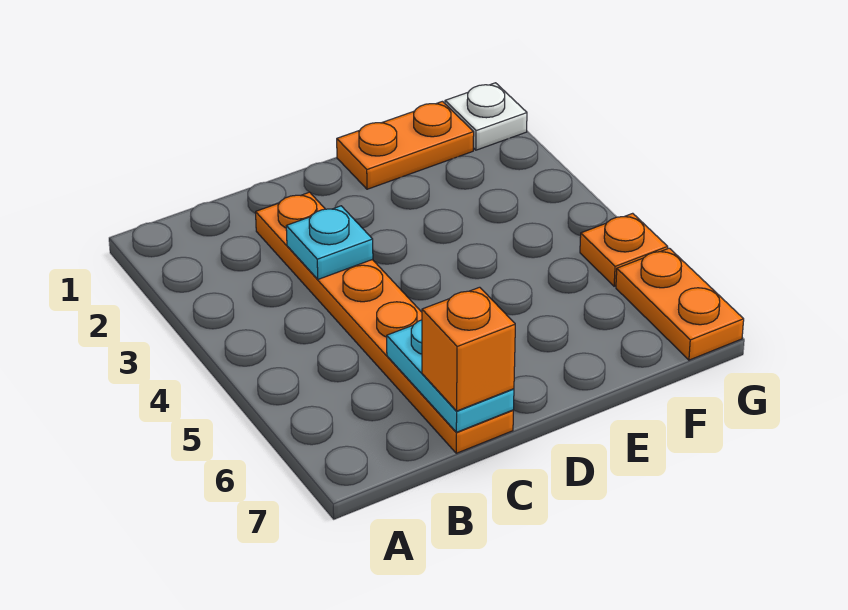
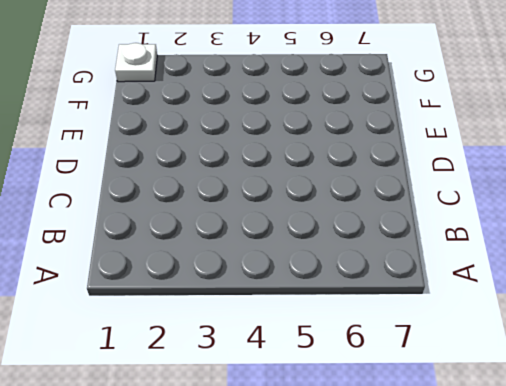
none -> orange plate C2:C7 level 1
none -> orange plate E1:F1 level 1

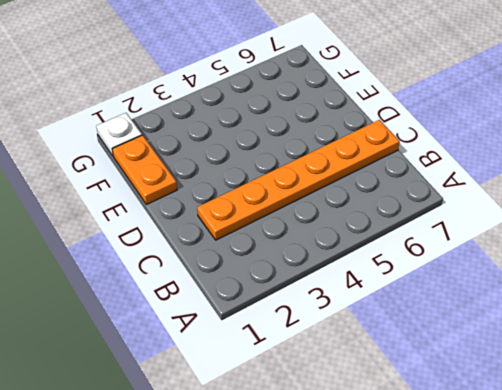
none -> orange plate G5 level 1
none -> orange plate G6:G7 level 1

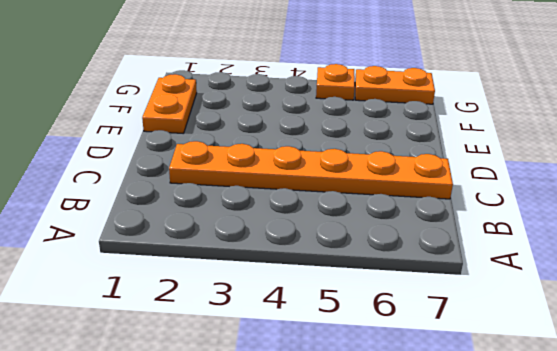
none -> white plate G1 level 1
none -> cyan plate C3 level 2

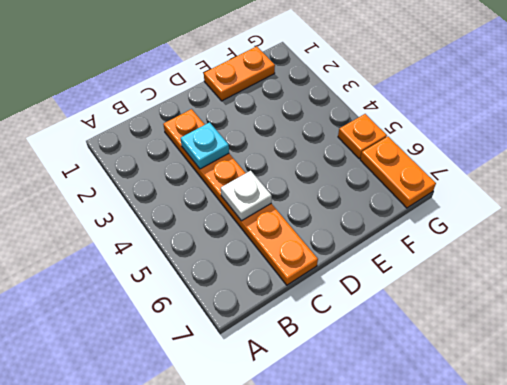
white plate C5 level 2 -> white plate G1 level 1
none -> cyan plate C6:C7 level 2
none -> orange brick C7 level 3

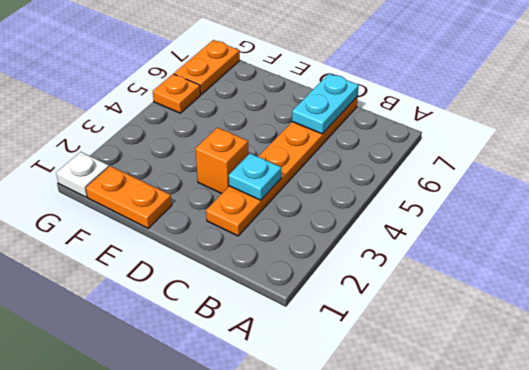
orange brick D3 level 1 -> orange brick C7 level 3

